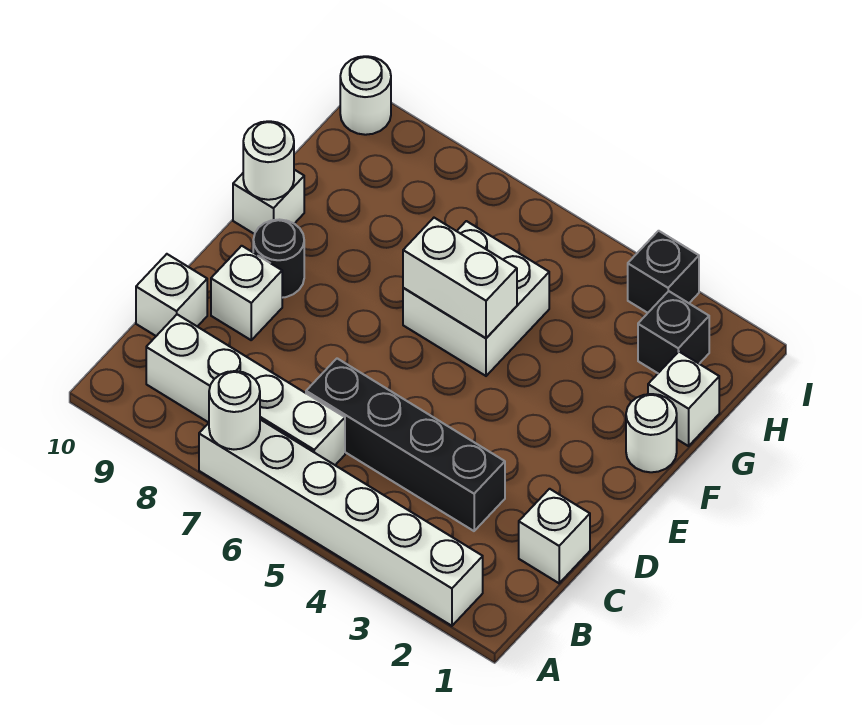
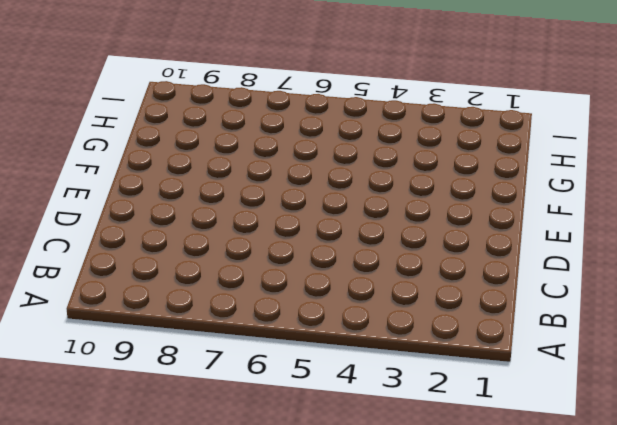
none -> white brick A2:A7 level 1
none -> white brick B6:B9 level 1
none -> white brick C1 level 1

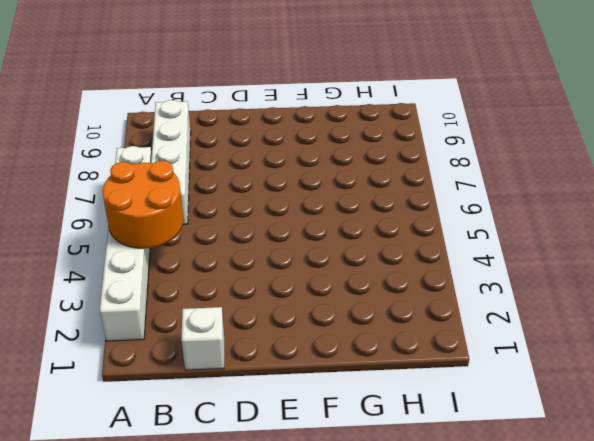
orange round brick A4:B5 level 2 -> none
none -> black brick C3:C6 level 1
none -> white brick C10 level 1
none -> white brick D9 level 1

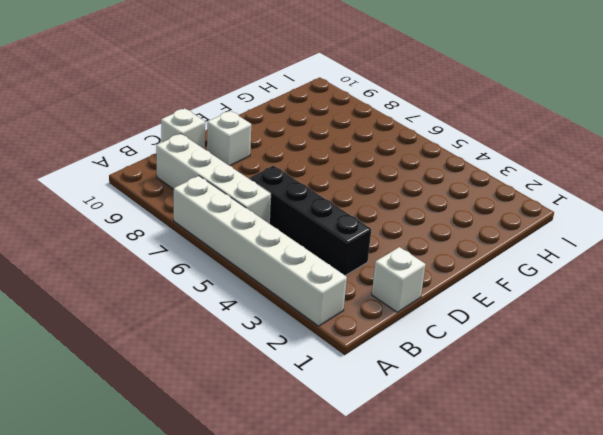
none -> black round brick E9 level 1
none -> white round brick F1 level 1
none -> white brick F5:G6 level 1

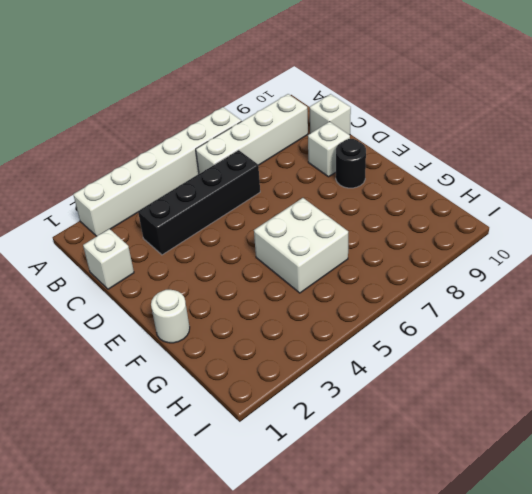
none -> white brick F10 level 1
none -> white brick G1 level 1
none -> black brick H2 level 1

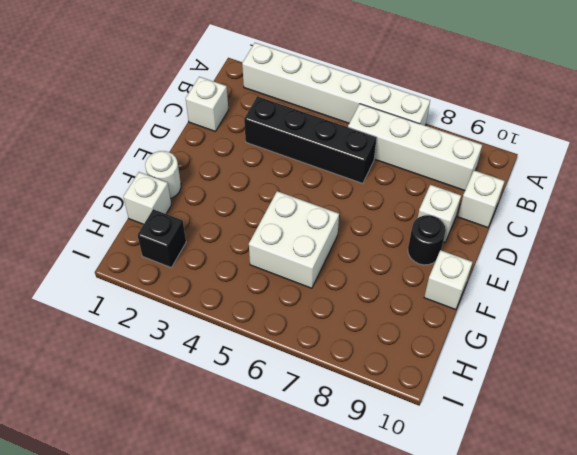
none -> black brick I3 level 1
none -> white round brick I10 level 1
none -> white round brick A7 level 2

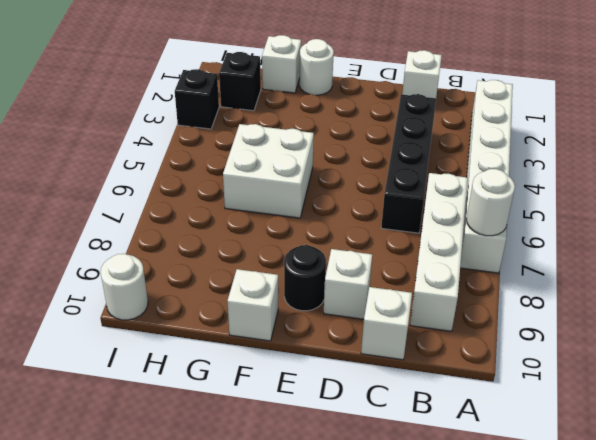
none -> white brick F5:F6 level 2
none -> white round brick F10 level 2

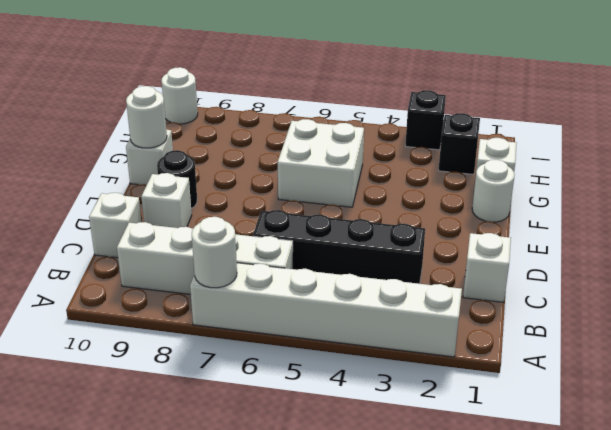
none -> white brick F5:F6 level 2

